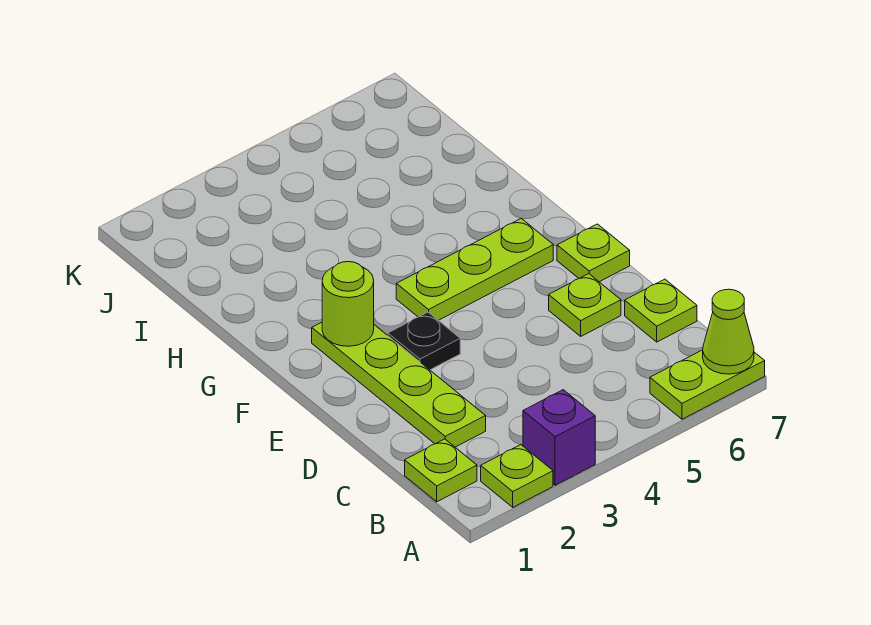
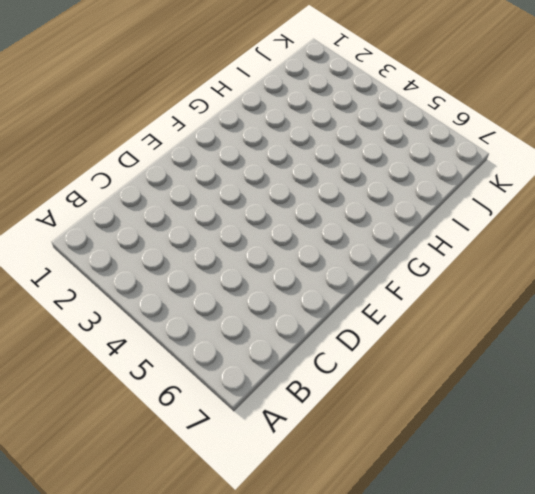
none -> lime plate A2 level 1
none -> purple brick A3 level 1
none -> lime plate A6:A7 level 1

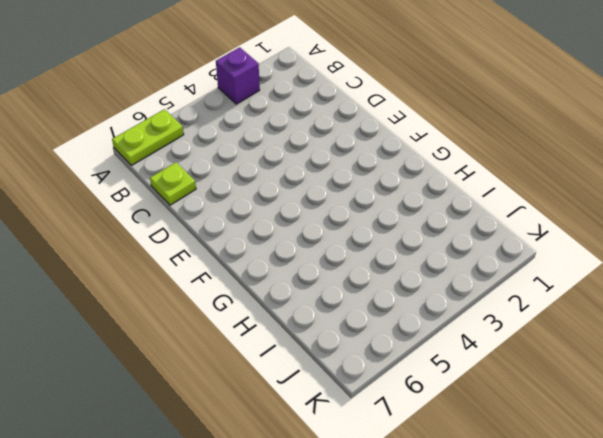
none -> lime plate A2 level 1
none -> lime plate B1 level 1
none -> lime plate C2:F2 level 1

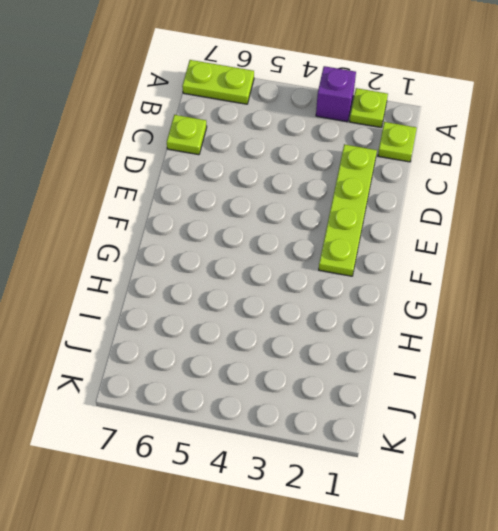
none -> lime plate D6 level 1
none -> black plate E3 level 1
none -> lime plate E7 level 1

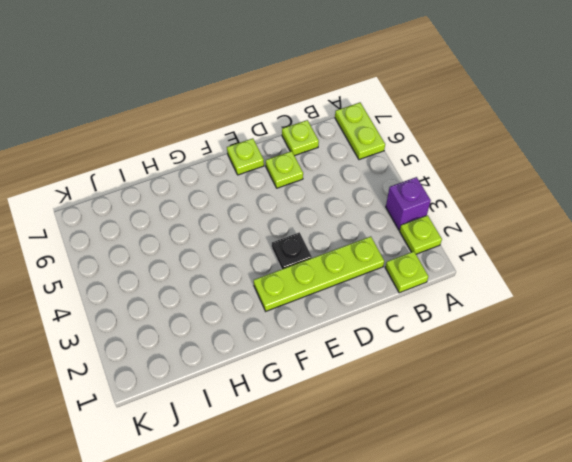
none -> lime plate F4:F6 level 1
none -> lime cone A7 level 2
none -> lime round brick F2 level 2

